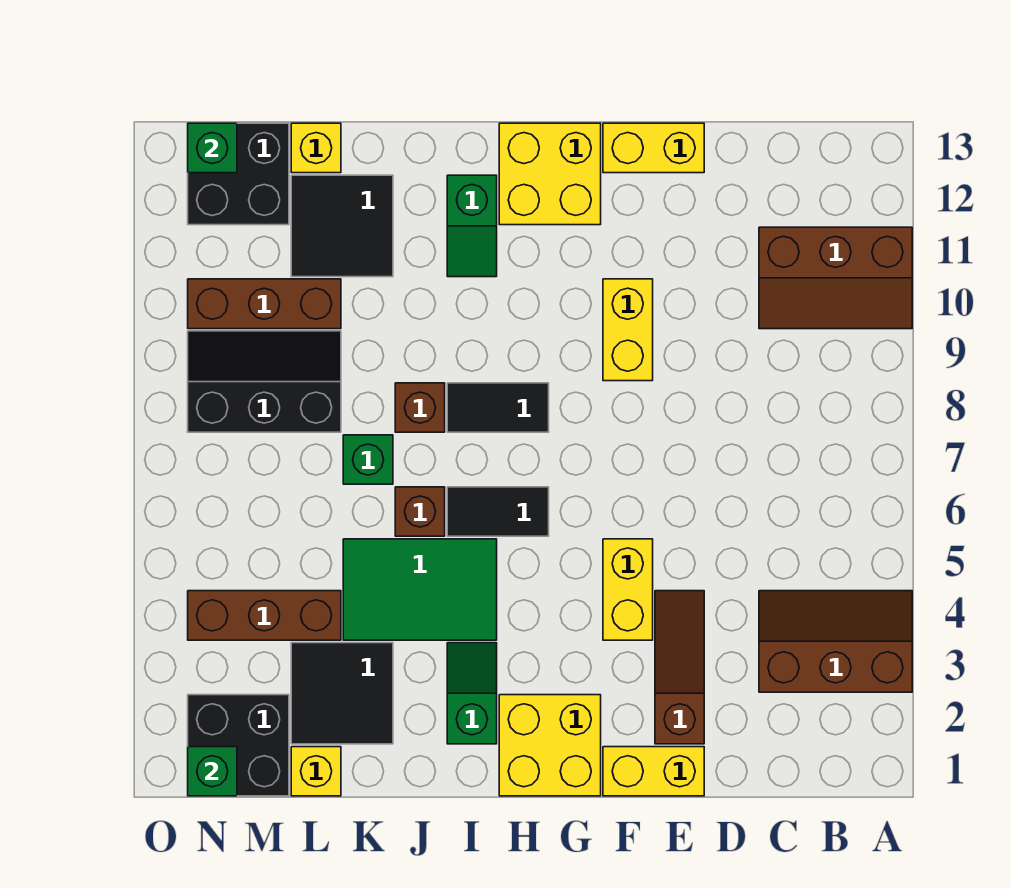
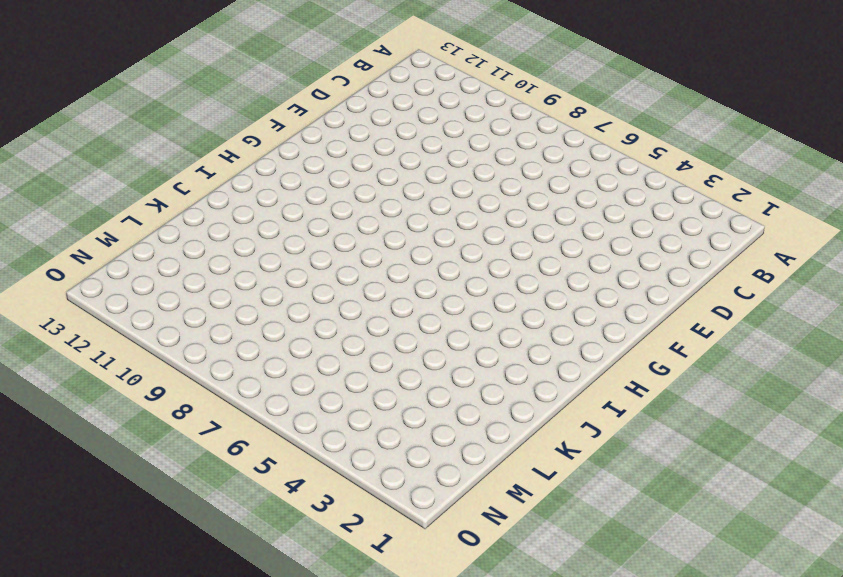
none -> brown slope A3:C4 level 1 top 3
none -> brown slope A10:C11 level 1 top 11
none -> yellow brick E1:F1 level 1

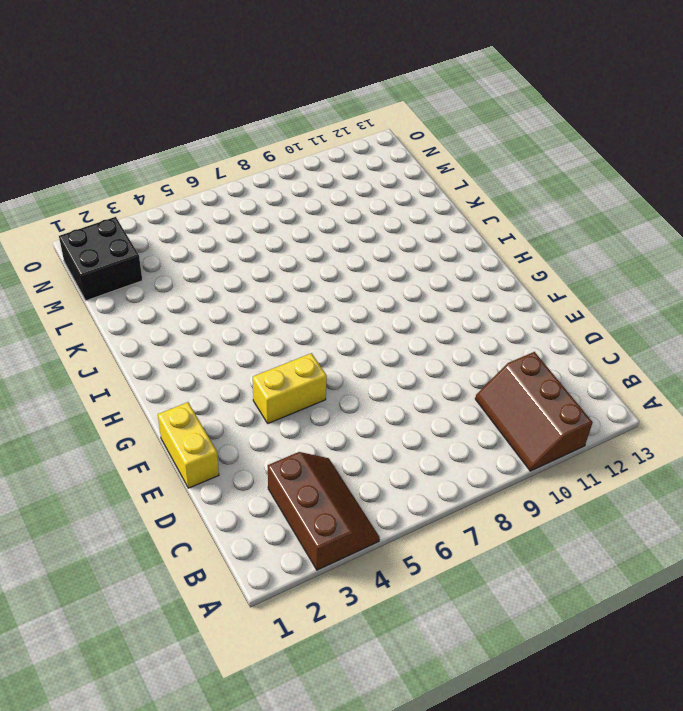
none -> brown slope E2:E4 level 1 top 2
none -> yellow brick E13:F13 level 1
none -> yellow brick F9:F10 level 1

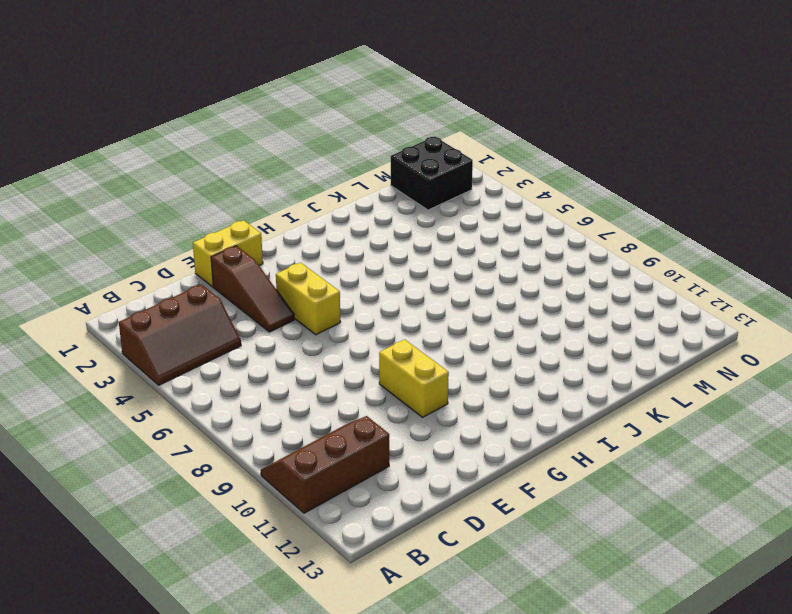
none -> yellow brick E13:F13 level 1
none -> yellow brick G1:H2 level 1
none -> yellow brick G12:H13 level 1

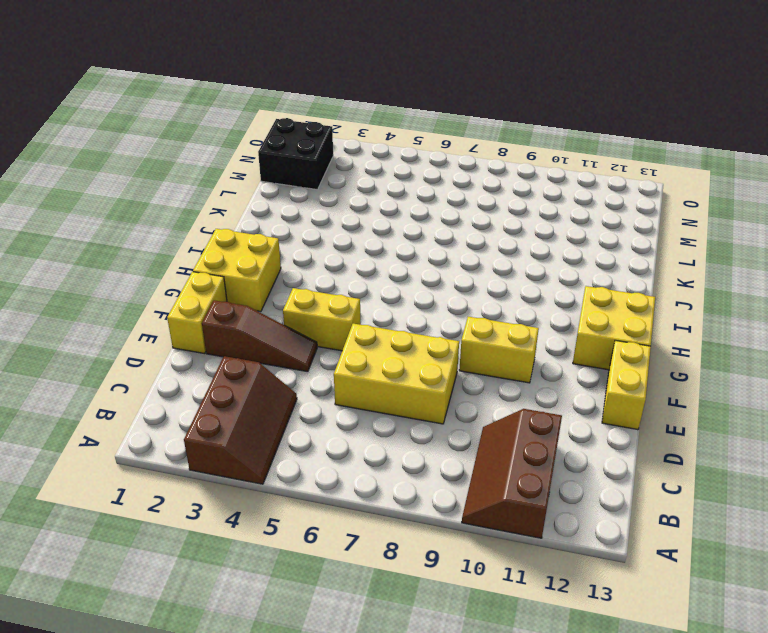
yellow brick D6:E8 level 1 -> none
none -> black tile H6:I6 level 1
none -> black tile H8:I8 level 1
none -> green slope I2:I3 level 1 top 2

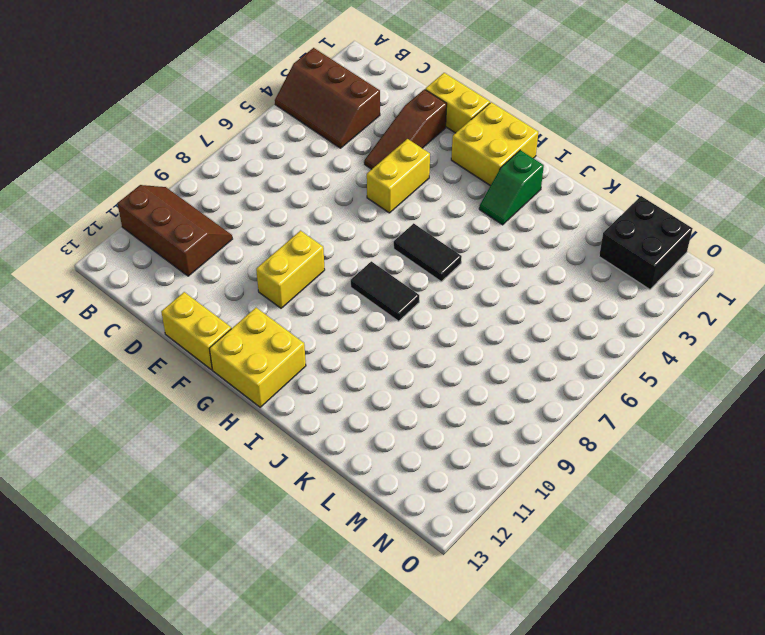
none -> green tile I4:K5 level 1
none -> green slope I11:I12 level 1 top 12
none -> brown brick J6 level 1

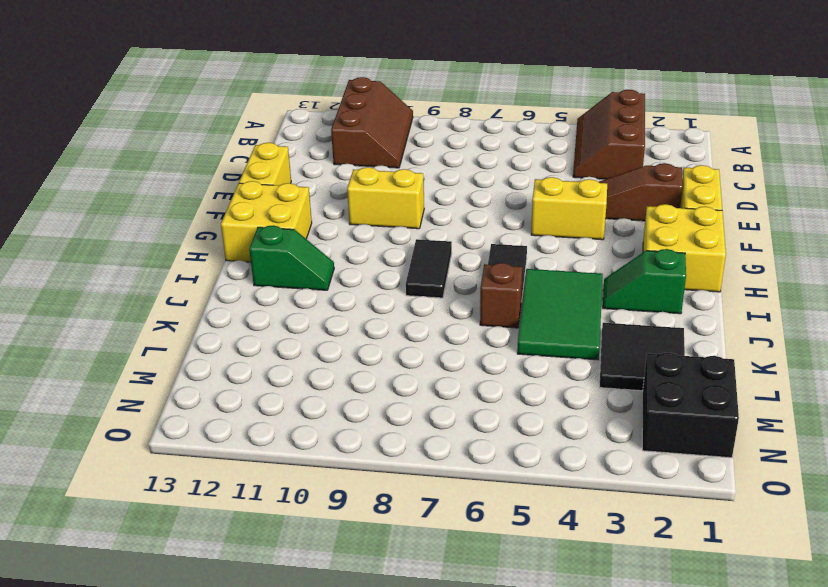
none -> brown brick J8 level 1
none -> green brick K7 level 1
none -> black tile K11:L12 level 1

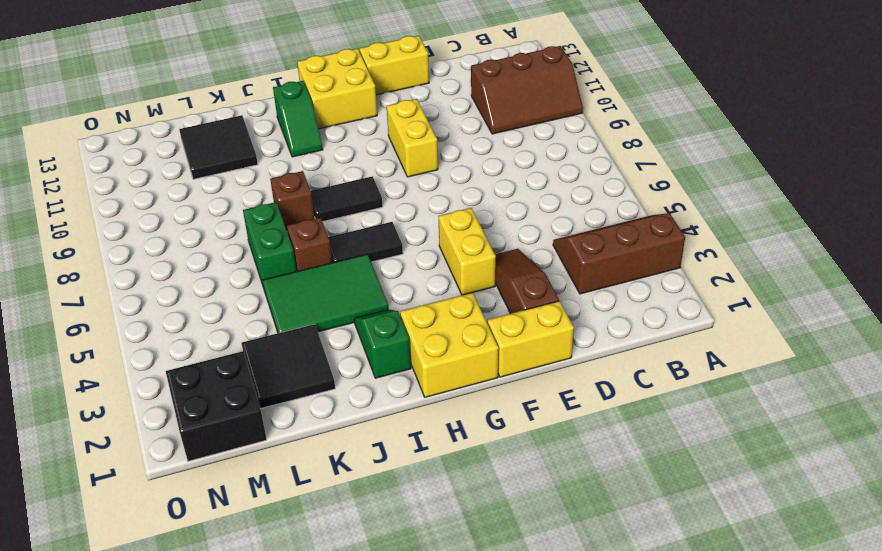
green brick K6:K7 level 1 -> green brick K7 level 1
none -> yellow brick L1 level 1
none -> brown brick L4:N4 level 1
none -> black slope L8:N9 level 1 top 8

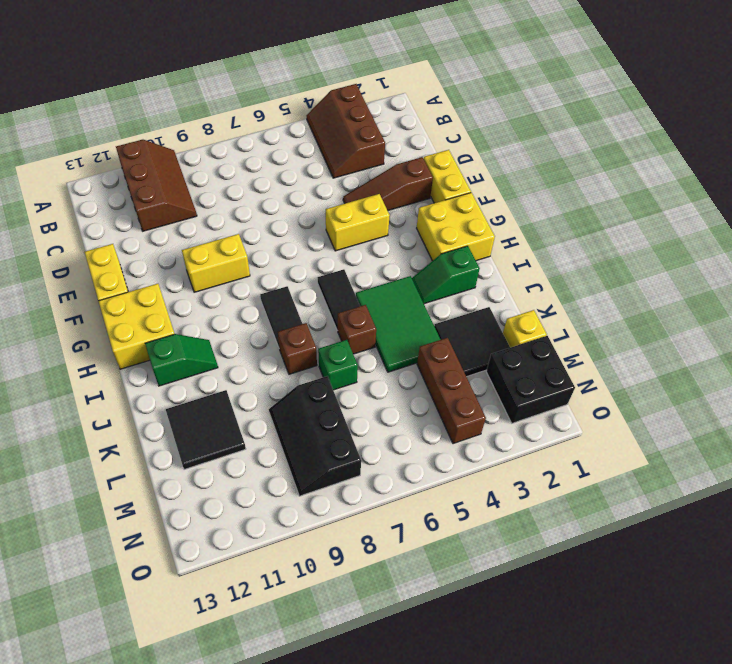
none -> brown brick L10:N10 level 1
none -> yellow brick L13 level 1
none -> black brick M12:N13 level 1

